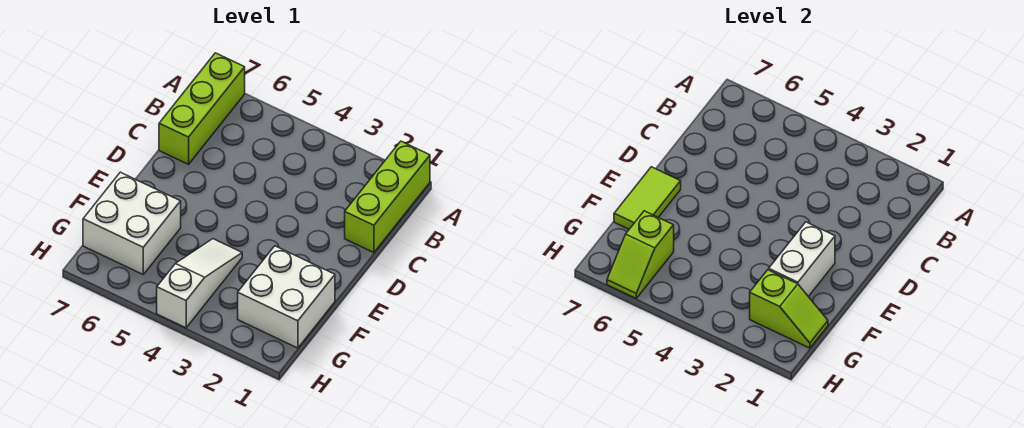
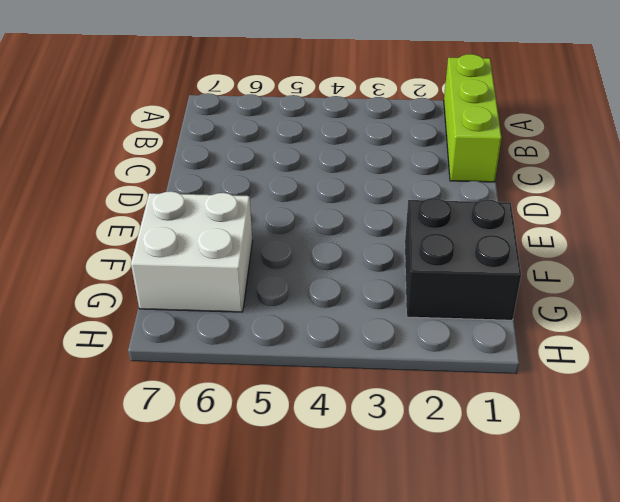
black brick F1:G2 level 1 -> white brick F1:G2 level 1
none -> lime brick A7:C7 level 1
none -> white slope F4:H4 level 1 top H

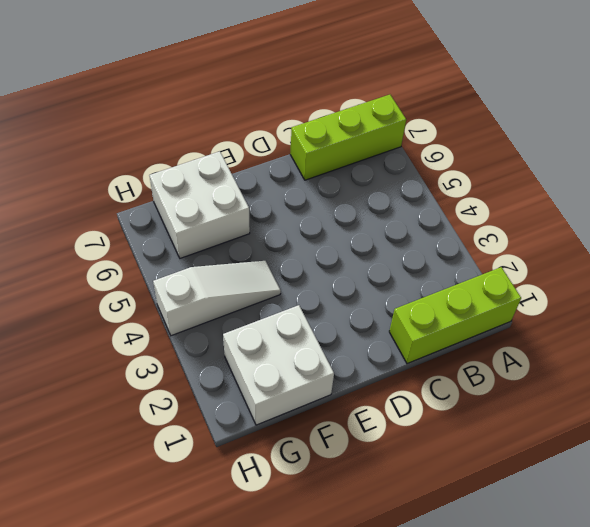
none -> white brick E2:F2 level 2
none -> lime tile E7:F7 level 2

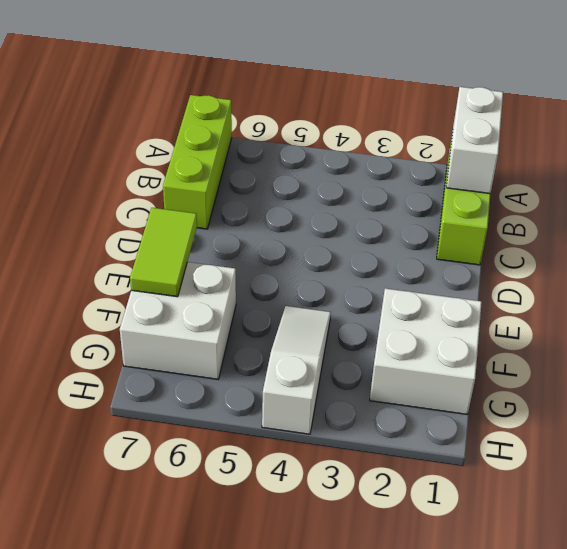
white brick A1:B1 level 2 -> white brick E2:F2 level 2
none -> lime slope G1:G2 level 2 top 2
none -> lime slope G6:H6 level 2 top G

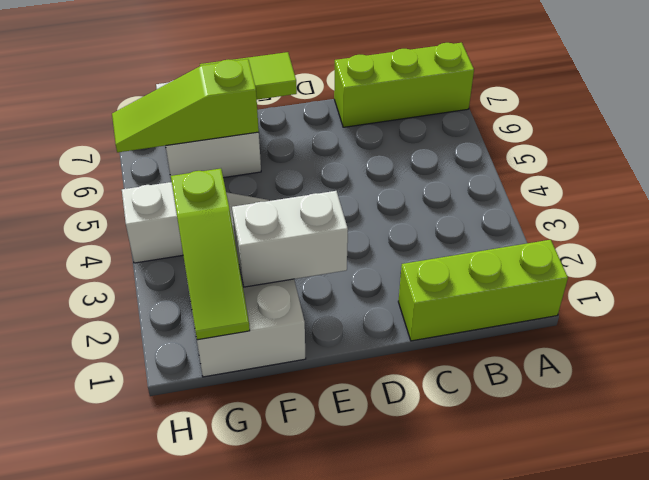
lime slope F6:H6 level 2 top F -> lime slope G6:H6 level 2 top G
lime slope G1:G3 level 2 top 3 -> lime slope G1:G2 level 2 top 2

